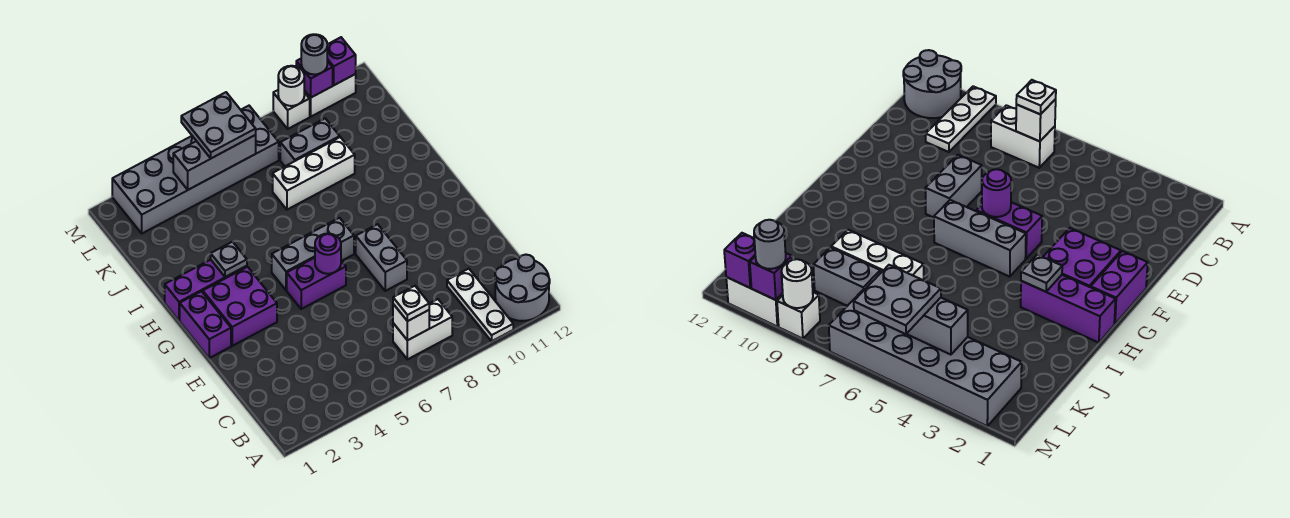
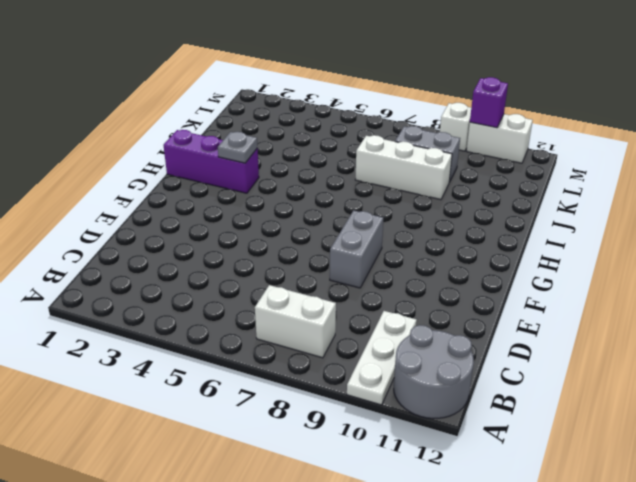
none -> purple brick F1:G1 level 1
none -> purple brick F2:G3 level 1
none -> purple brick F5:F6 level 1

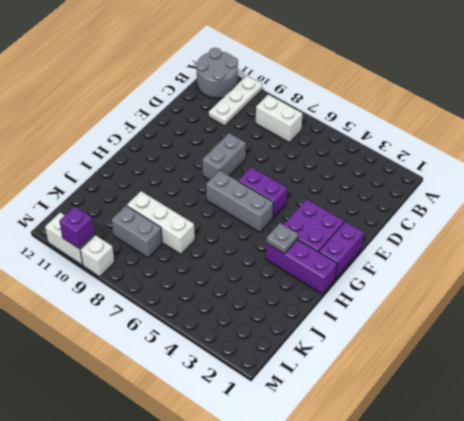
none -> grey brick L2:M7 level 1
none -> white brick B7 level 2
none -> purple round brick F6 level 2

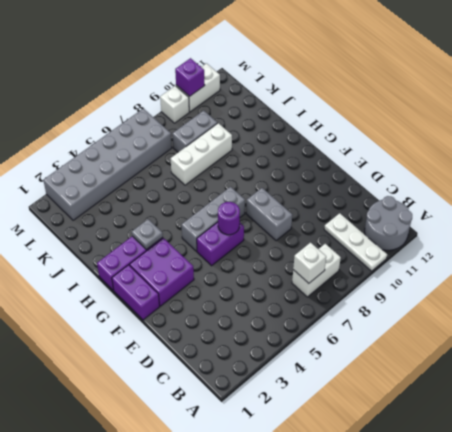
none -> grey brick L4:L6 level 2
none -> white round brick M9 level 2
none -> purple brick M11 level 2

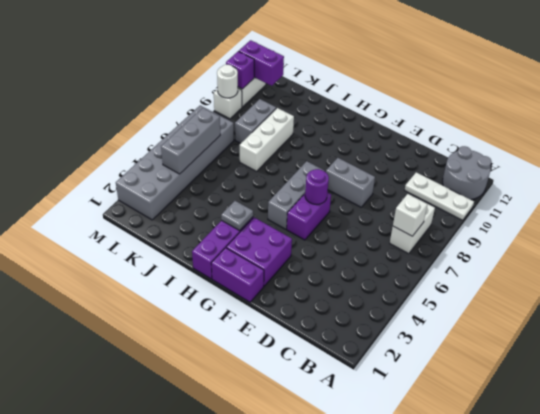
purple brick L11:M11 level 2 -> purple brick M11 level 2
none -> white plate B7 level 3
none -> grey plate L5:M6 level 3
none -> grey round brick M10 level 3

